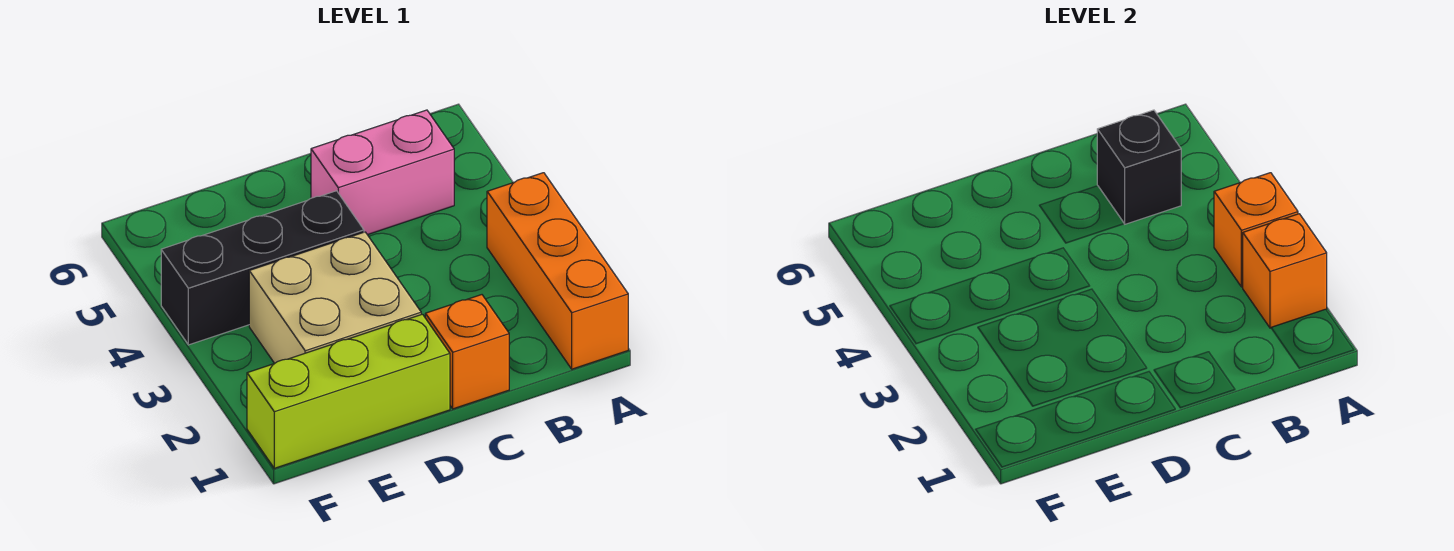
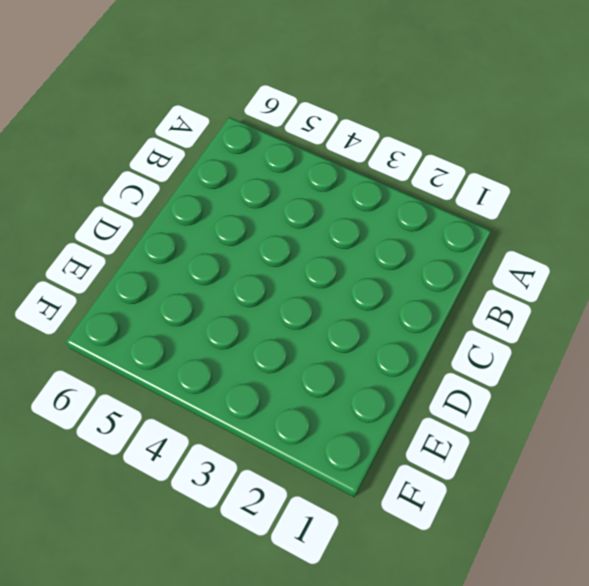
none -> orange brick A1:A3 level 1
none -> pink brick B5:C5 level 1

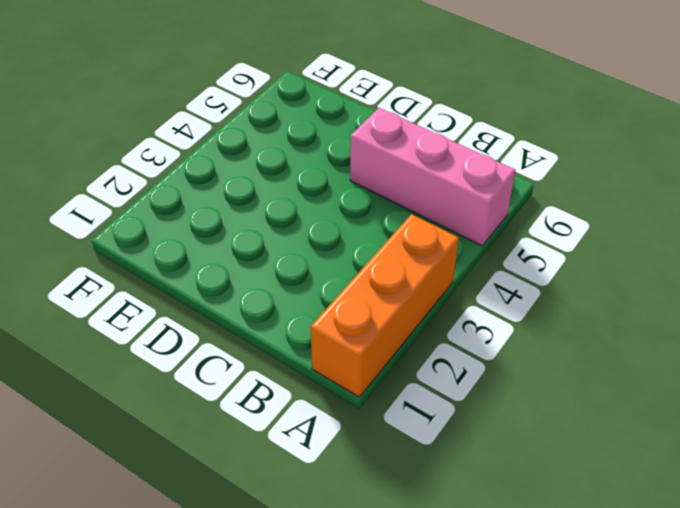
pink brick A5:C5 level 1 -> pink brick B5:C5 level 1
none -> orange brick C1 level 1
none -> lime brick D1:F1 level 1

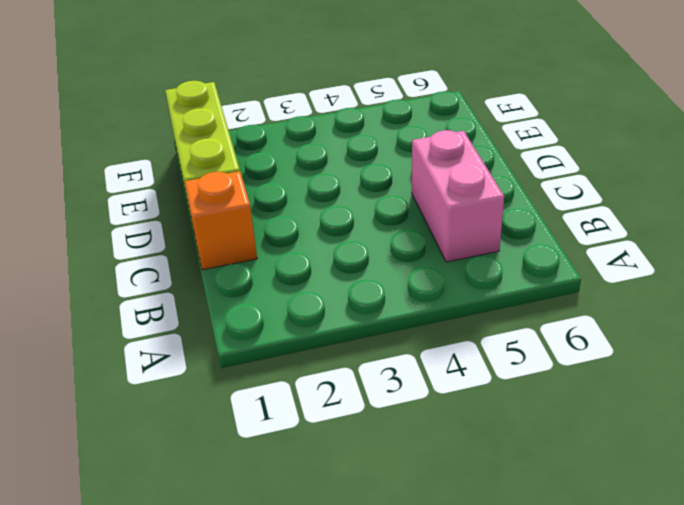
none -> orange brick A1:A3 level 1
none -> tan brick D2:E3 level 1

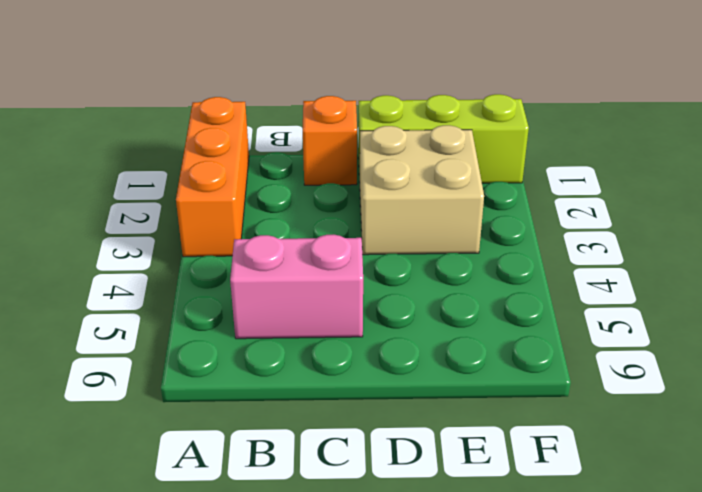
none -> black brick D4:F4 level 1
none -> orange brick A2 level 2

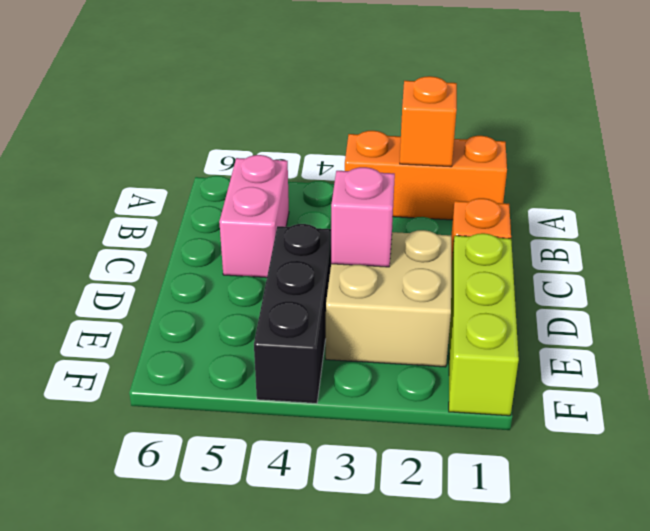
pink brick D3 level 2 -> none
none -> orange brick A3 level 2
none -> black brick B5 level 2

